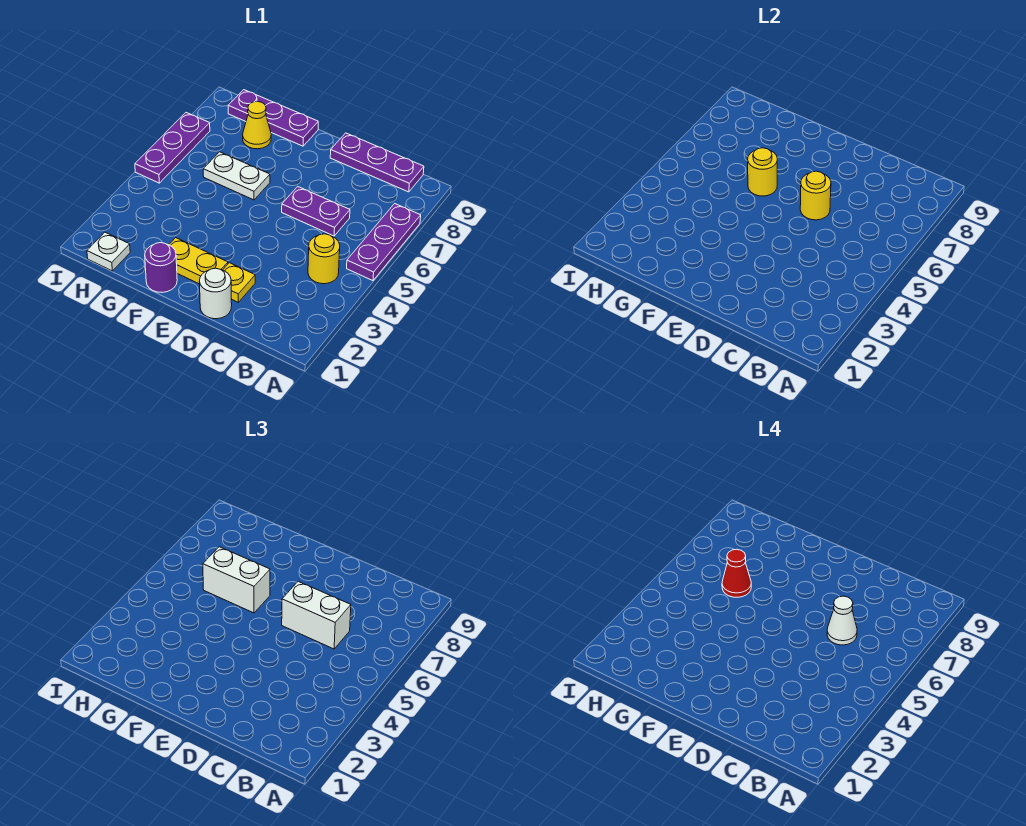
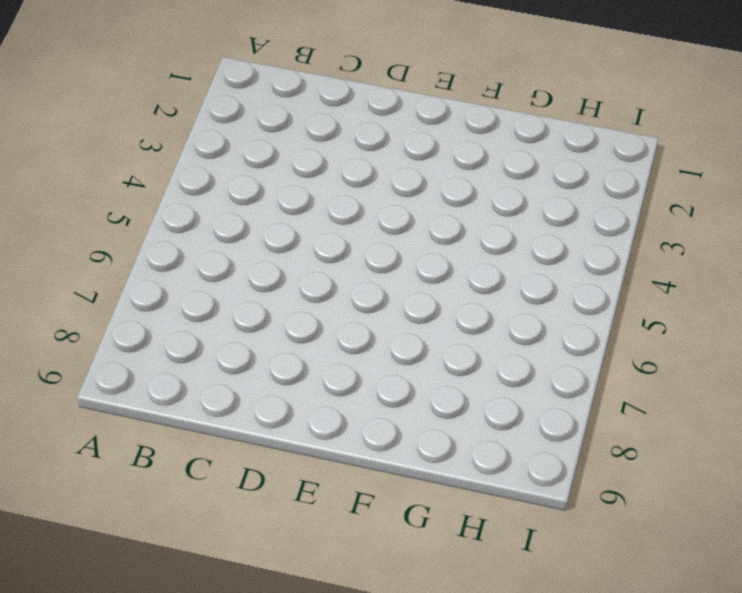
none -> purple plate A5:A7 level 1
none -> yellow round brick B4 level 1
none -> purple plate B9:D9 level 1

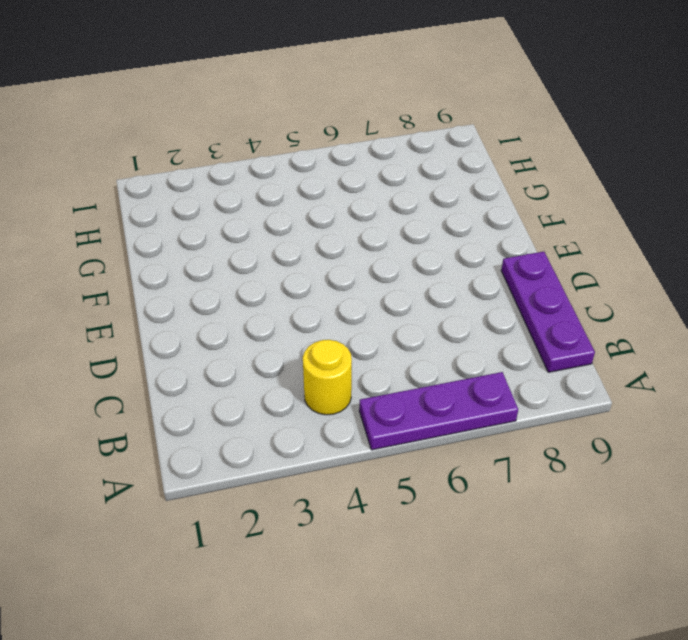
none -> purple plate C6:D6 level 1
none -> white round brick D1 level 1
none -> yellow plate D2 level 1

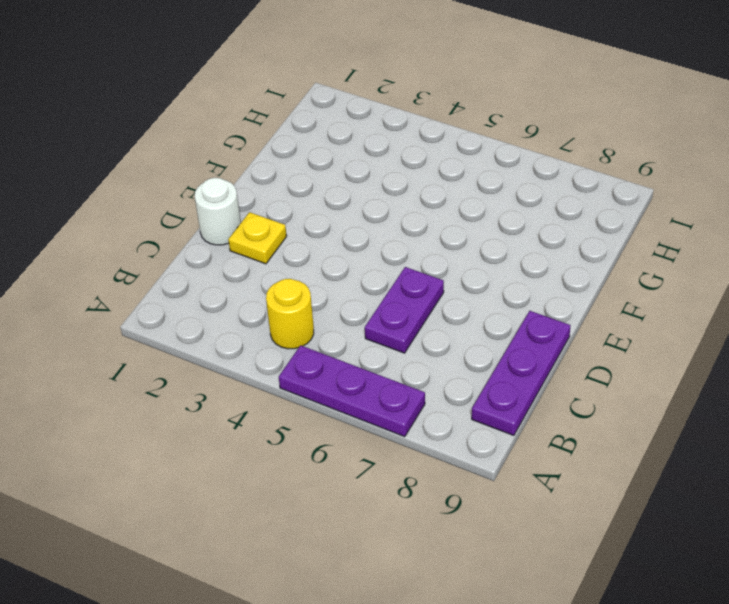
none -> yellow plate E2:F2 level 1
none -> purple round brick F1 level 1
none -> white plate F6:G6 level 1

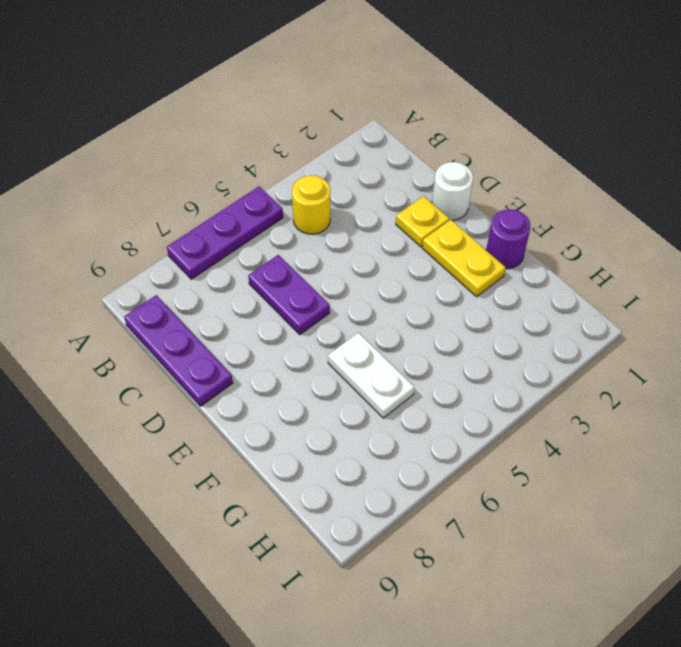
none -> purple plate F9:H9 level 1
none -> yellow cone G8 level 1
none -> white plate H1 level 1

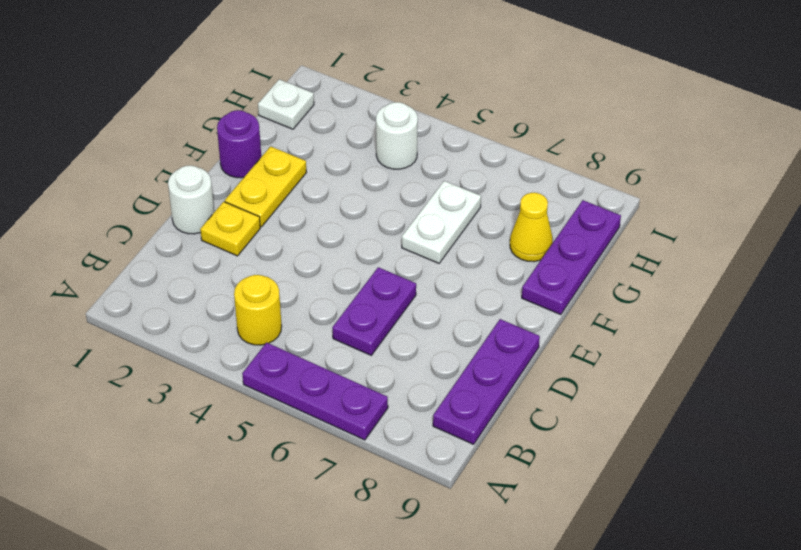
white round brick H4 level 1 -> none
none -> purple plate I5:I7 level 1
none -> yellow round brick D6 level 2
none -> yellow round brick F6 level 2

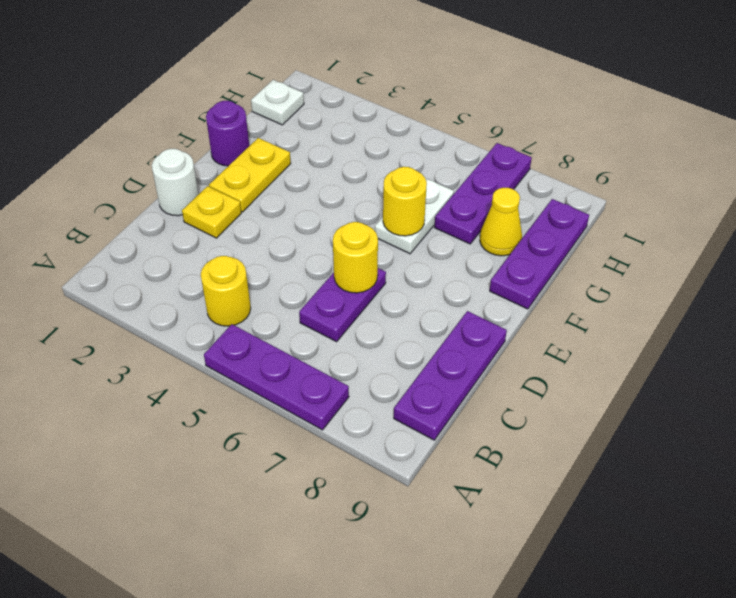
purple plate G7:I7 level 1 -> purple plate I5:I7 level 1
none -> white brick C6:D6 level 3
none -> white brick F6:G6 level 3
none -> white cone C6 level 4

